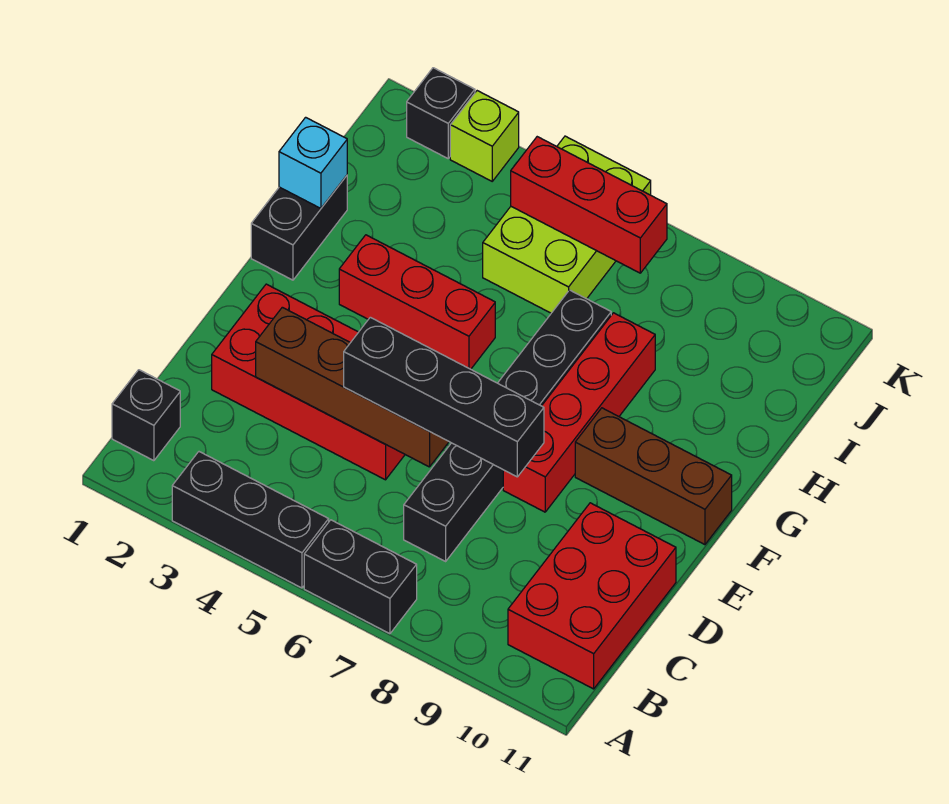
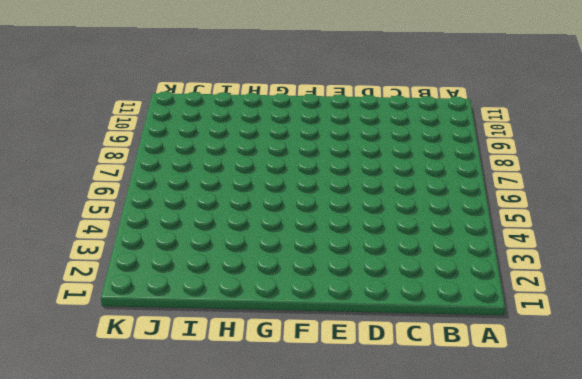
none -> black brick A3:A5 level 1
none -> black brick A6:A7 level 1
none -> black brick B1 level 1

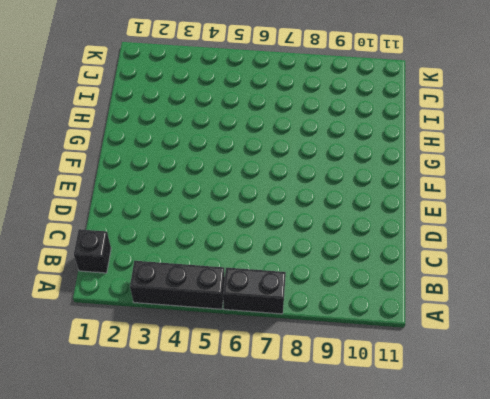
none -> red brick B10:D11 level 1
none -> black brick C7:H7 level 1
none -> red brick D2:E5 level 1

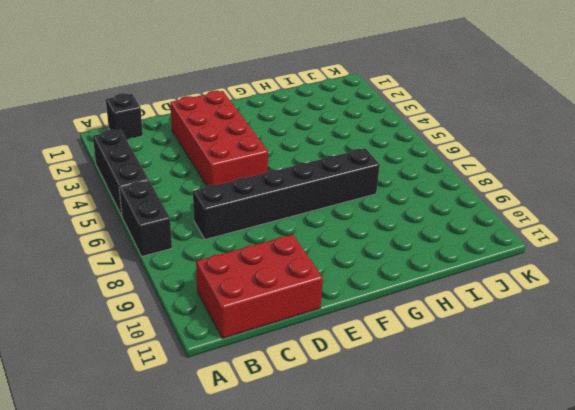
none -> red brick E8:H8 level 1
none -> brown brick F9:F11 level 1
none -> black brick G1:H1 level 1

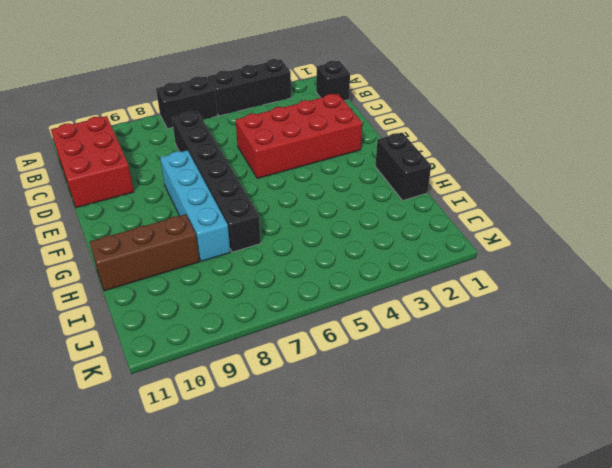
cyan brick E8:H8 level 1 -> red brick E8:H8 level 1
brown brick H9:H11 level 1 -> brown brick F9:F11 level 1
none -> red brick G3:G5 level 1
none -> lime brick I5:K6 level 1
none -> black brick K2 level 1

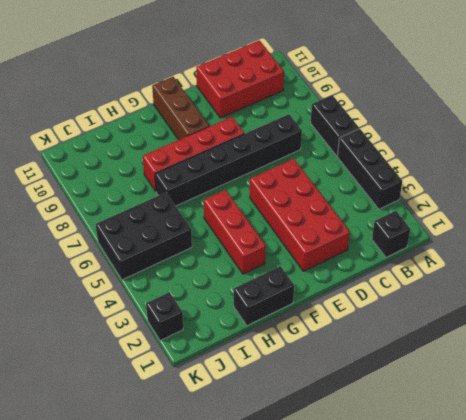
black brick I5:K6 level 1 -> lime brick I5:K6 level 1
none -> lime brick K3 level 1
none -> brown brick D3:D6 level 2
none -> cyan brick H1 level 2

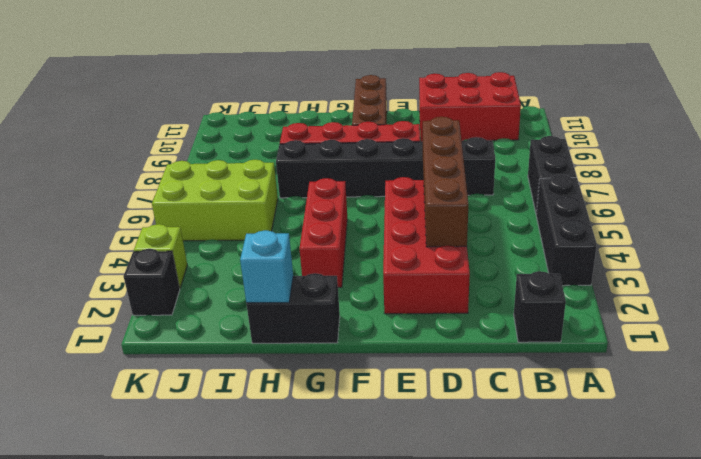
none -> red brick J5:J7 level 2
none -> black brick D5:D8 level 3

